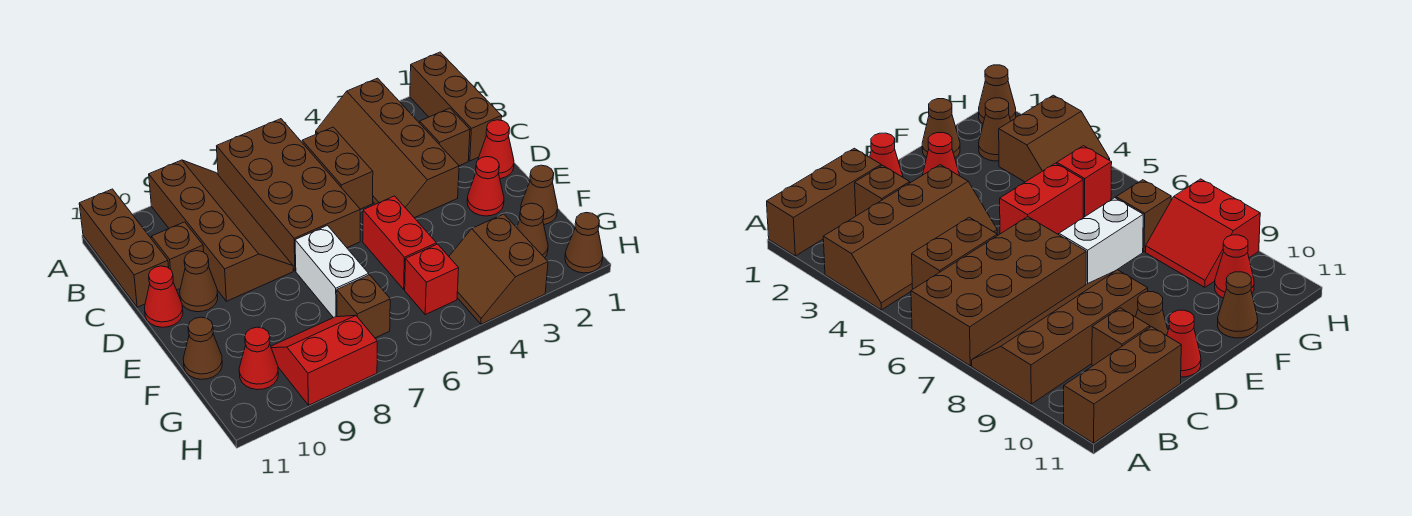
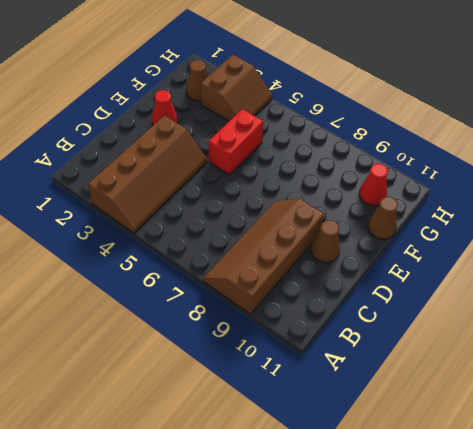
none -> brown brick A1:C1 level 1
none -> brown brick A6:D7 level 1
none -> brown brick A11:C11 level 1

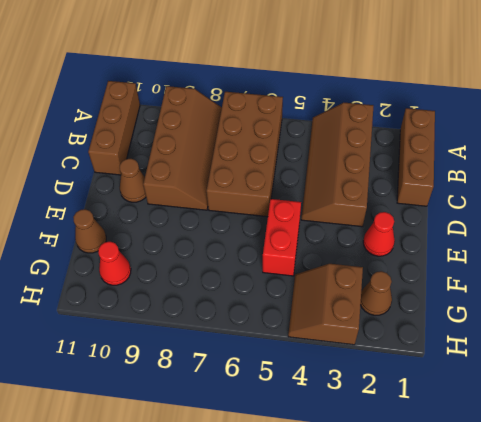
none -> brown brick B5:C5 level 1
none -> brown brick C2 level 1
none -> brown brick C10 level 1

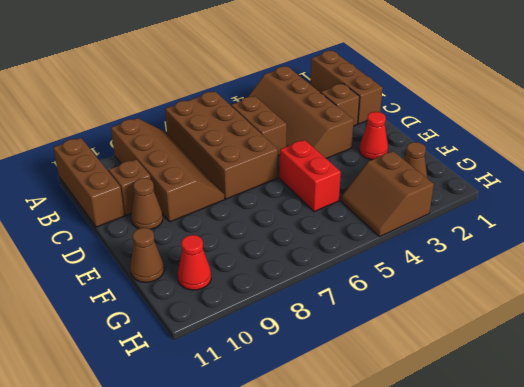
none -> red cone D1 level 1
none -> red cone D11 level 1
none -> white brick E7:F7 level 1

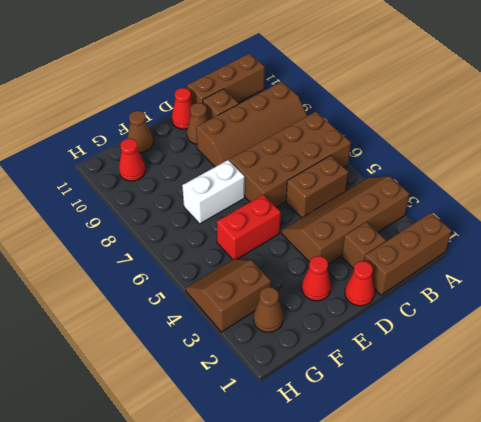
none -> brown cone F1 level 1
none -> red brick G5 level 1
none -> brown brick G7 level 1

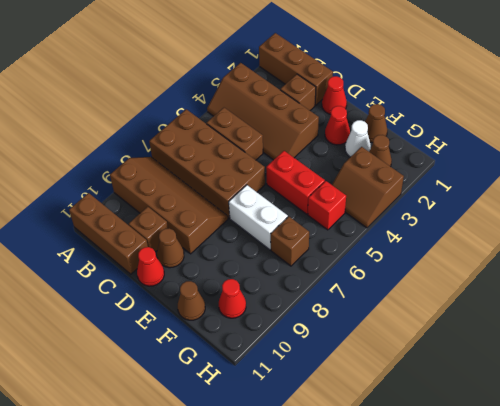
white cone F2 level 1 -> none
none -> red slope G8:H9 level 1 top H
none -> brown cone H1 level 1

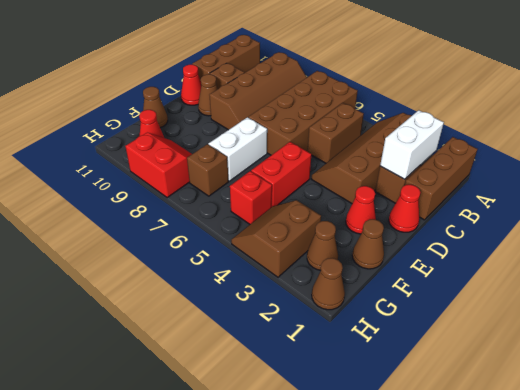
white brick B2:C2 level 2 -> none

